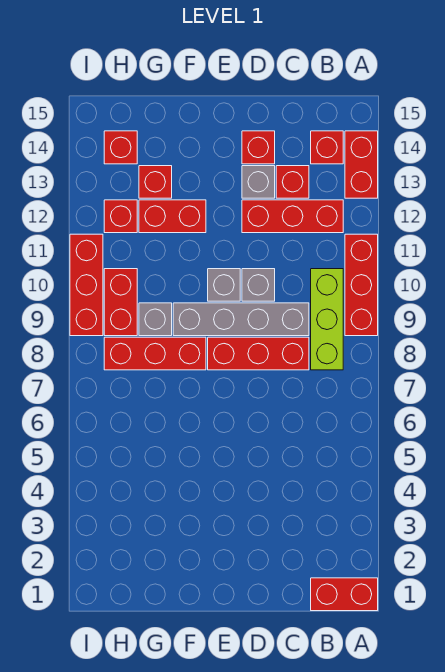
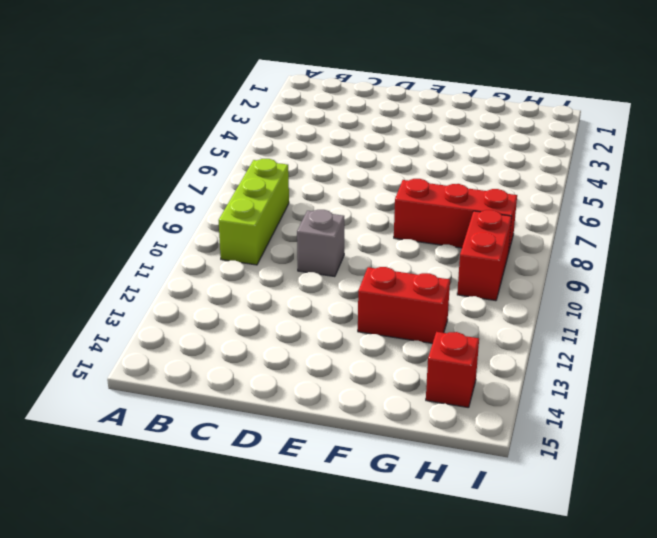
none -> red brick A1:B1 level 1
none -> red brick A9:A11 level 1
none -> red brick A13:A14 level 1

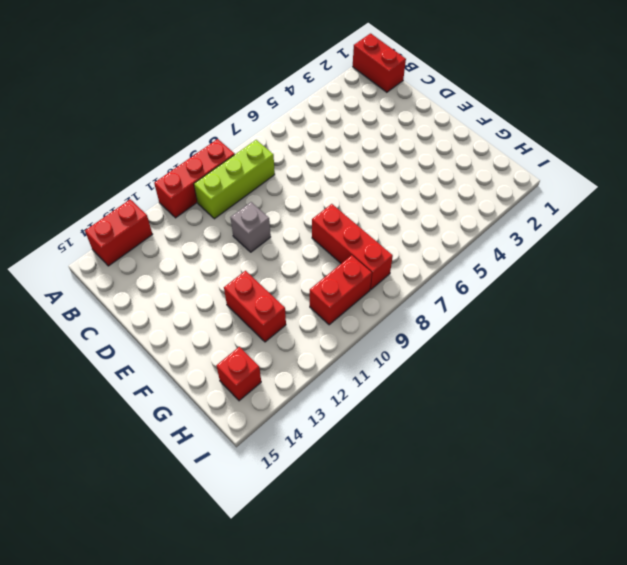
none -> red brick B12:D12 level 1
none -> red brick B14 level 1
none -> red brick C8:E8 level 1

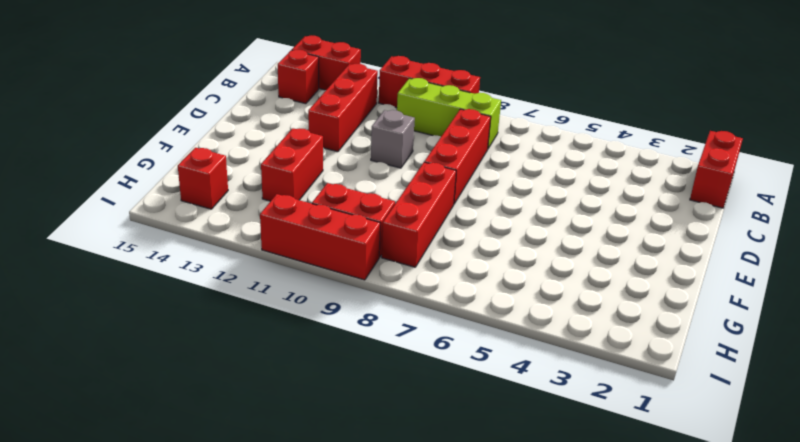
none -> grey brick C9:F9 level 1
none -> red brick C13 level 1
none -> grey brick D13 level 1

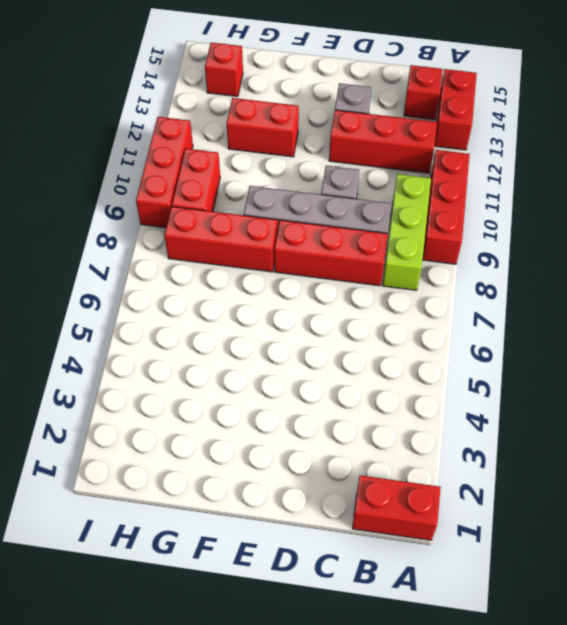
none -> red brick C13 level 1
none -> red brick D14 level 1
none -> grey brick E10 level 1

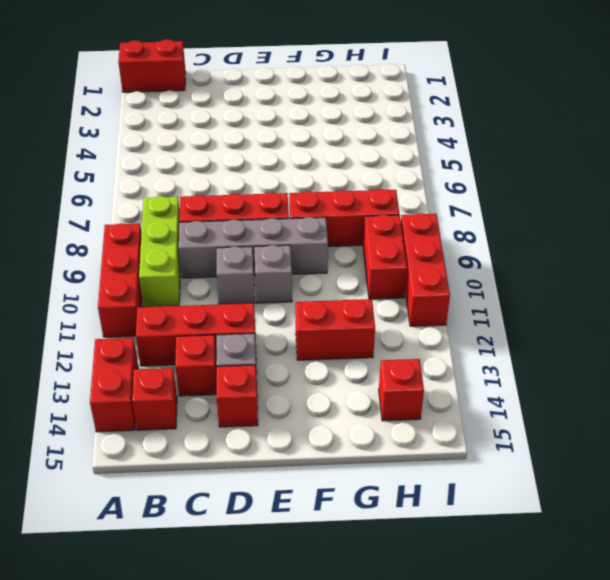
none -> grey brick G9 level 1
none -> red brick G13 level 1
none -> red brick H12 level 1

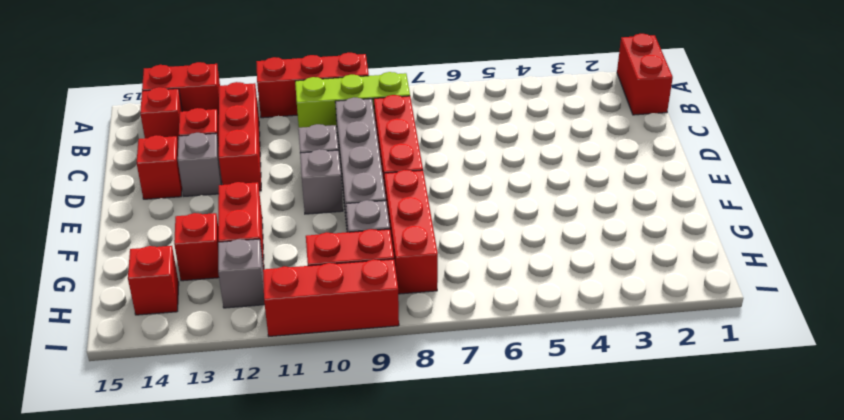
grey brick H12 level 1 -> red brick H12 level 1

